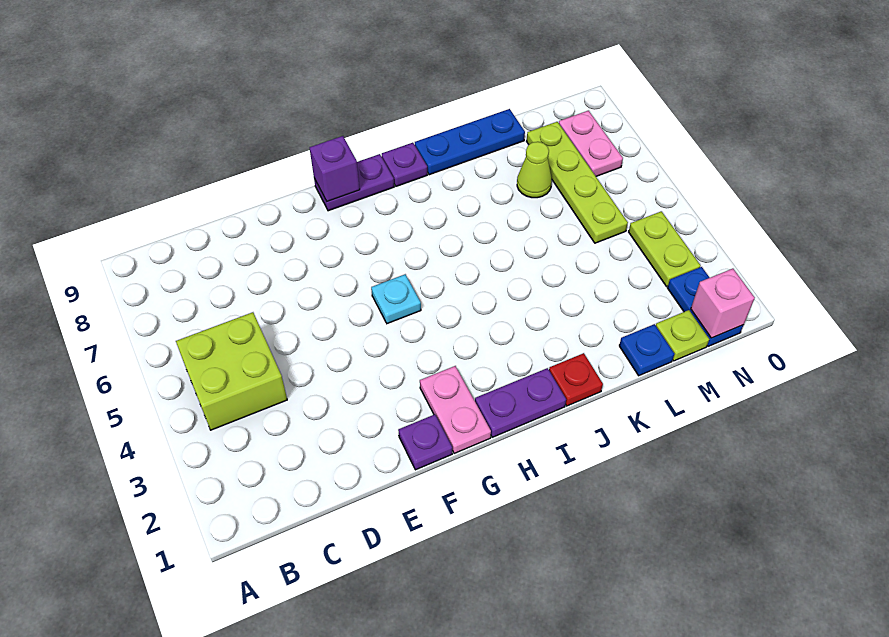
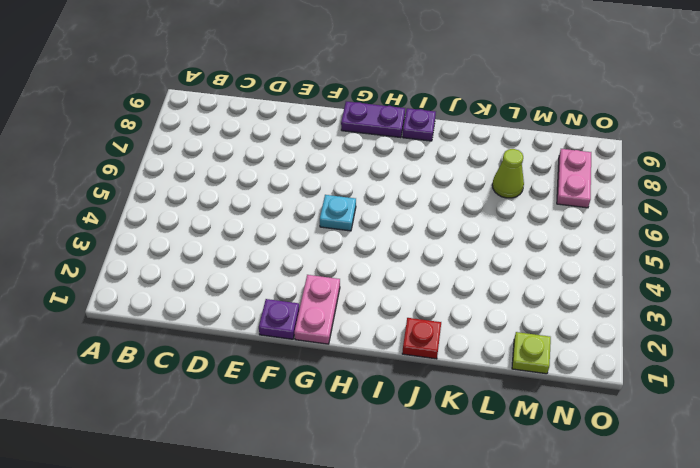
none -> lime brick B4:C5 level 1
none -> purple plate H1:I1 level 1
none -> blue plate J9:L9 level 1

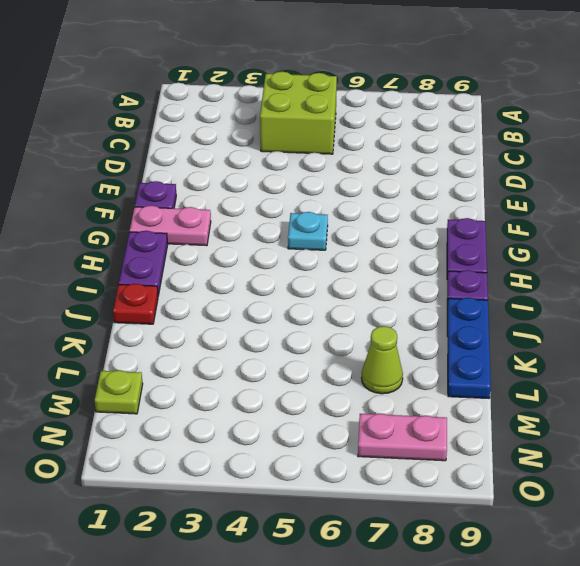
none -> blue plate L1 level 1
none -> lime plate M5:M8 level 1
none -> blue plate N1:N2 level 1

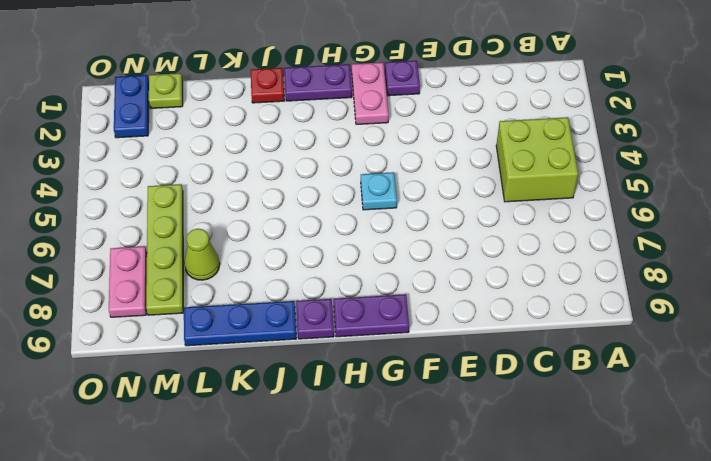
none -> blue plate L1 level 1
none -> lime plate N3:N4 level 1
none -> purple brick G9 level 2

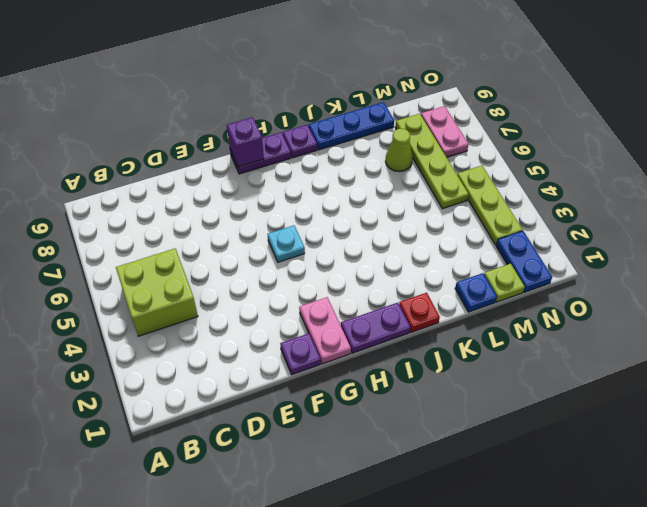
lime plate N3:N5 level 1 -> lime plate N3:N4 level 1
none -> pink brick N1 level 2

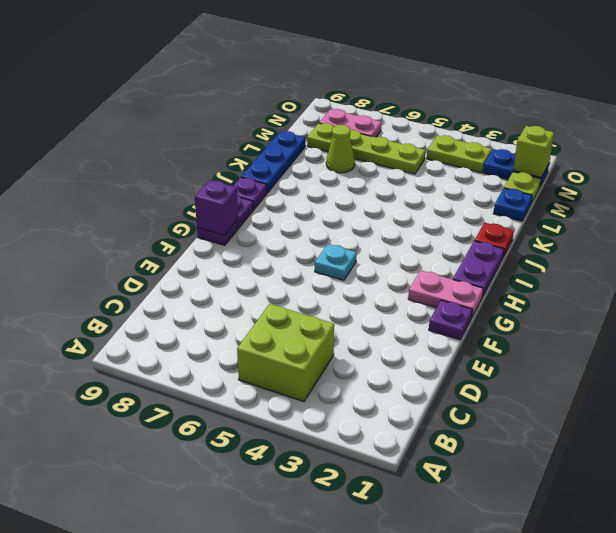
lime brick N1 level 2 -> pink brick N1 level 2

